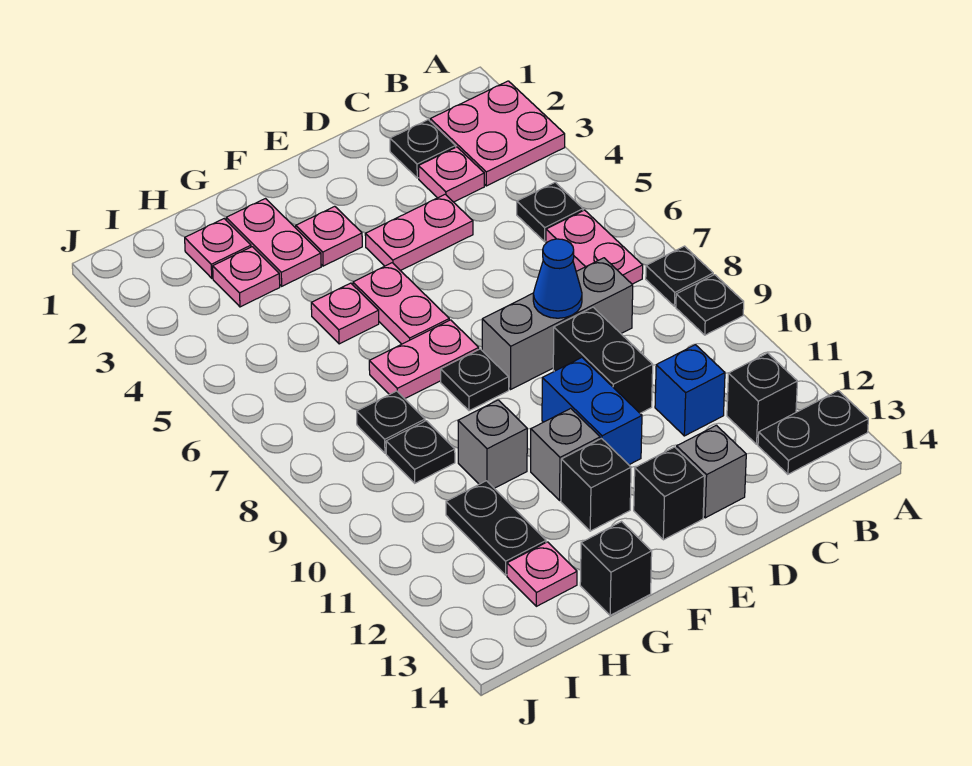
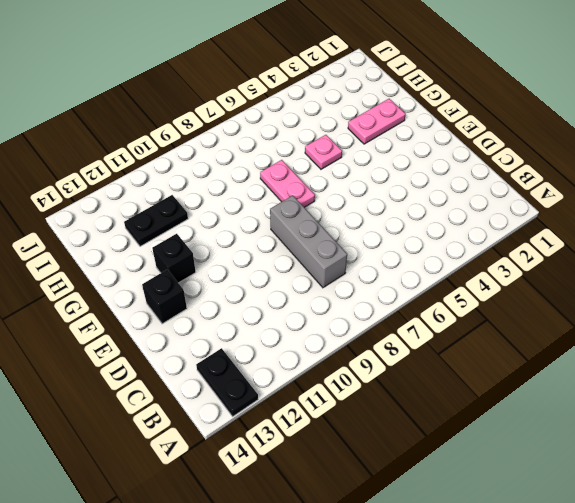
none -> pink plate A2:B3 level 1
none -> black plate A8 level 1
none -> black plate A9 level 1
none -> black plate B5 level 1

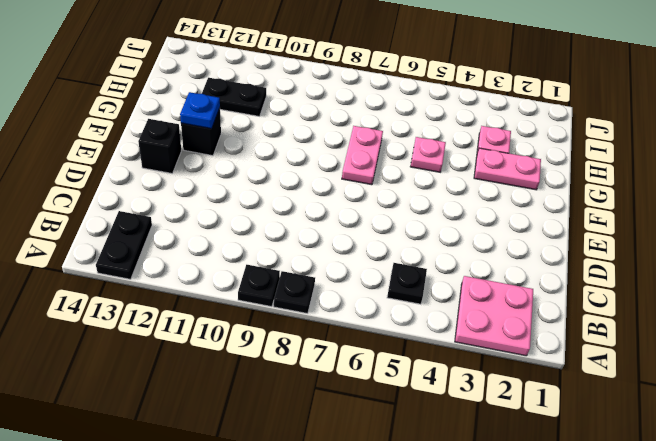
blue plate F12 level 2 -> none
none -> pink plate B6:B7 level 1
none -> black brick B12 level 1
none -> black plate C2 level 1
none -> pink plate C3 level 1

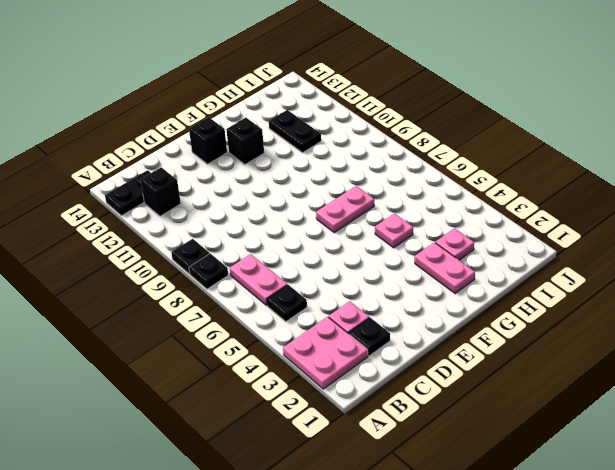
none -> grey brick C8:E8 level 1
none -> blue brick C11 level 1
none -> pink plate D4:E4 level 1
none -> black brick D9:D10 level 1

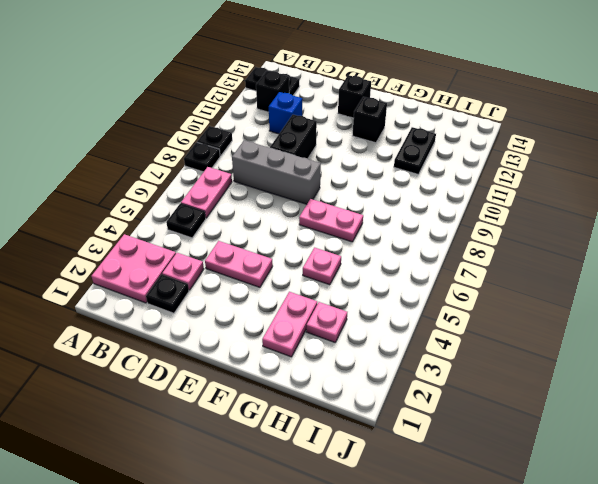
none -> grey brick D13 level 1
none -> blue brick E10:E11 level 1
none -> pink plate F3 level 1
none -> pink plate F5:F6 level 1

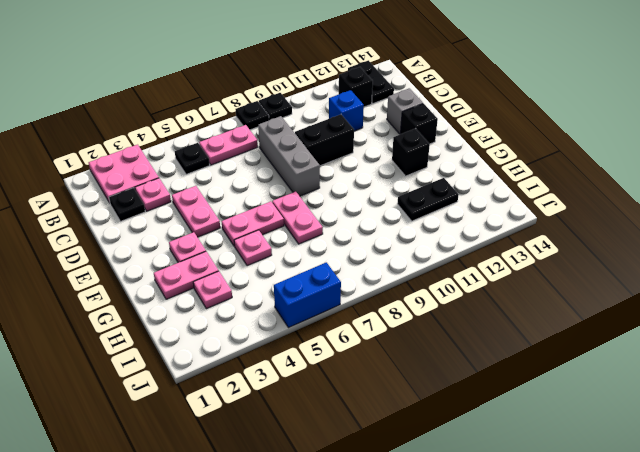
blue brick J5:J6 level 1 -> blue brick E10:E11 level 1
none -> black plate F8 level 1
none -> grey brick F11 level 1
none -> grey brick G10 level 1
none -> black brick G14 level 1

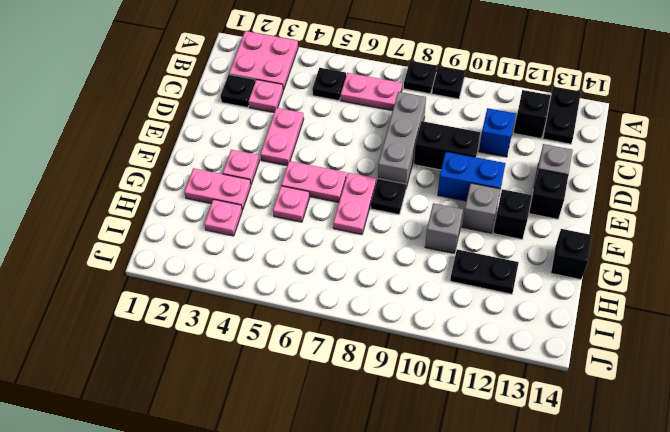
none -> pink plate H2 level 1
none -> black plate H8 level 1
none -> black plate H9 level 1
none -> pink plate H13 level 1

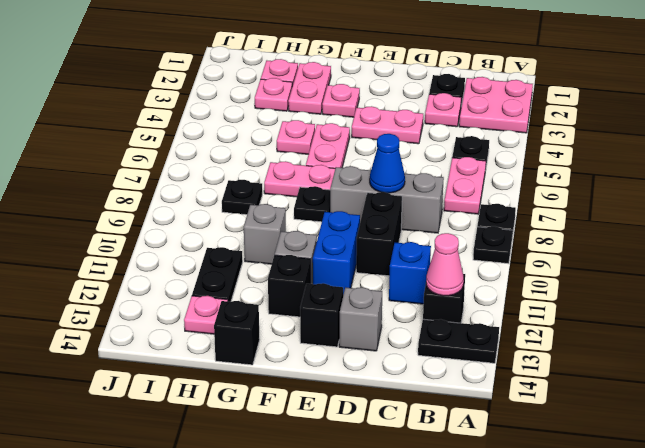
pink cone B12 level 2 -> none
none -> black plate H9 level 1

